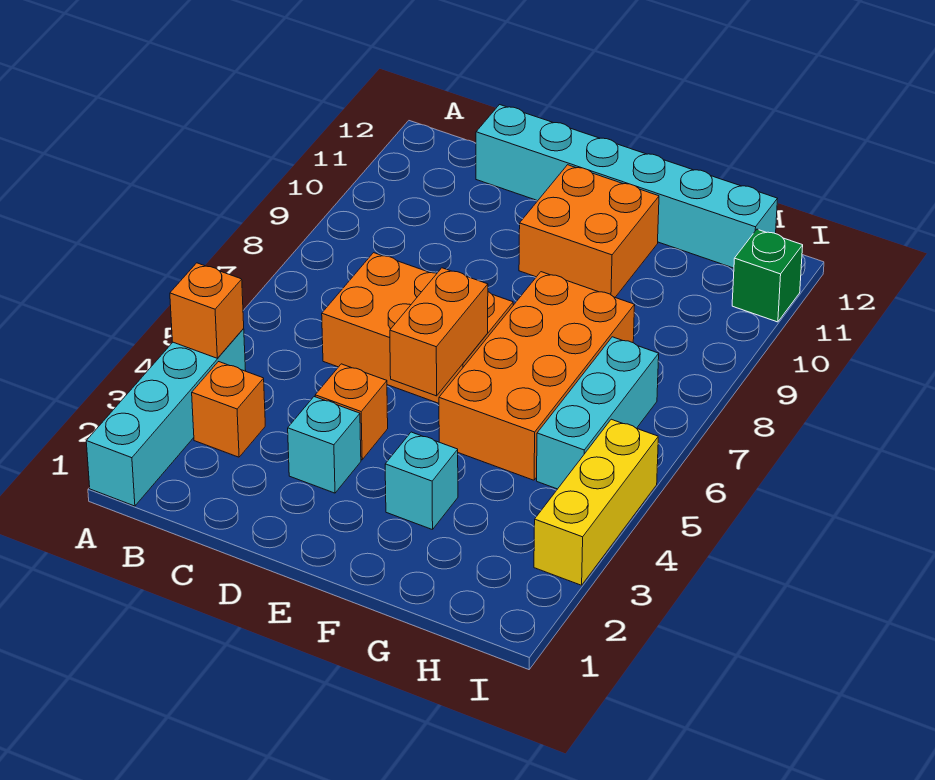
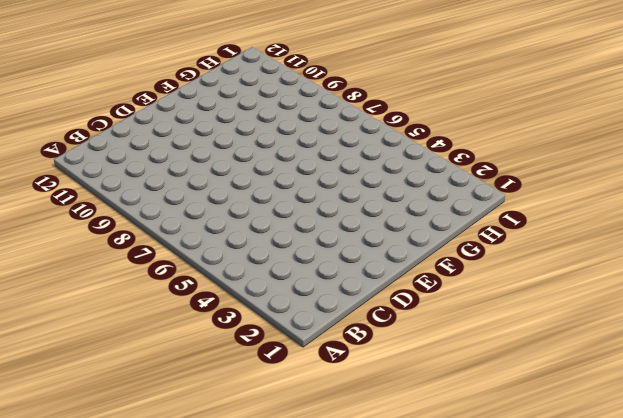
none -> cyan brick A1:A4 level 1
none -> orange brick B3 level 1
none -> orange brick C6:E7 level 1

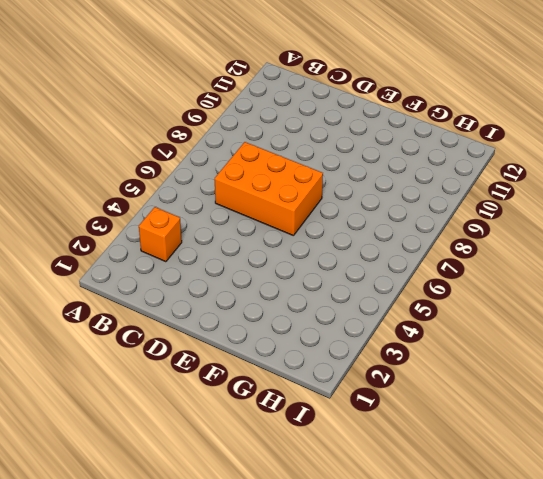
none -> cyan brick A1:A4 level 1
none -> cyan brick C12:H12 level 1
none -> cyan brick D3 level 1

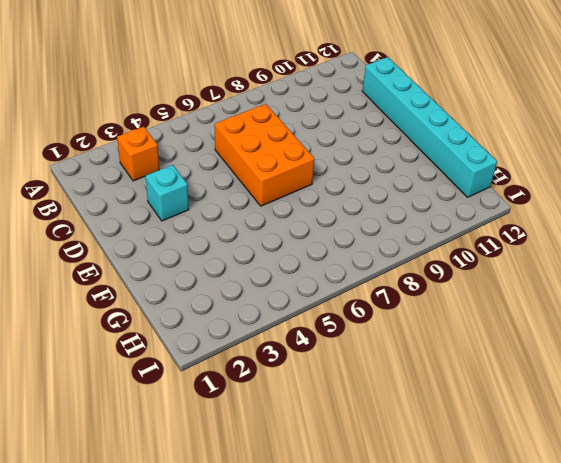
none -> cyan brick A1:A4 level 1
none -> orange brick D4 level 1
none -> orange brick E10:F11 level 1

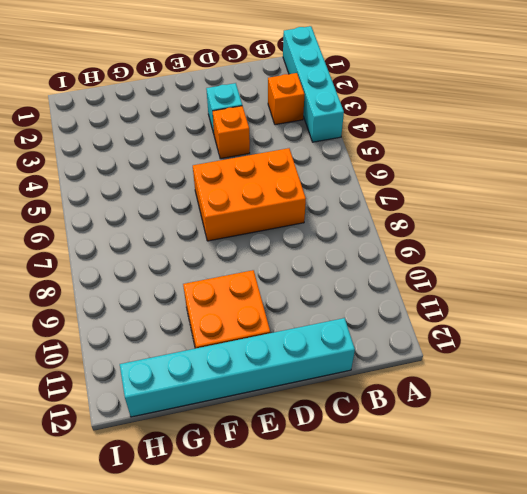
none -> cyan brick F3 level 1
none -> orange brick F5:G8 level 1
none -> cyan brick H5:H7 level 1

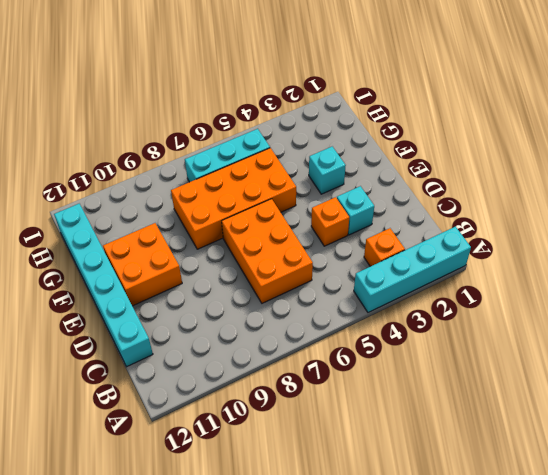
none -> yellow brick I3:I5 level 1
none -> green brick I11 level 1
none -> orange brick A4 level 2

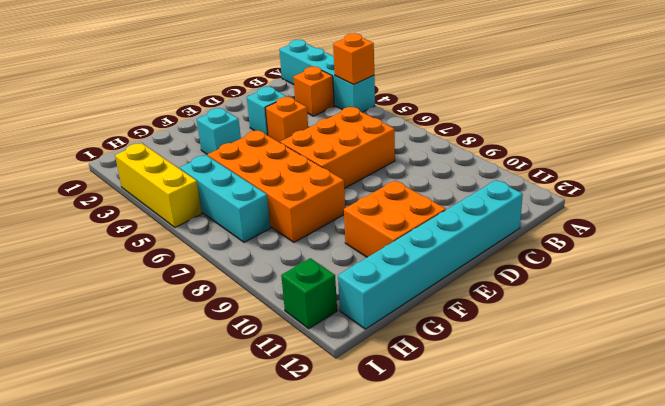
none -> orange brick E5:E6 level 2

